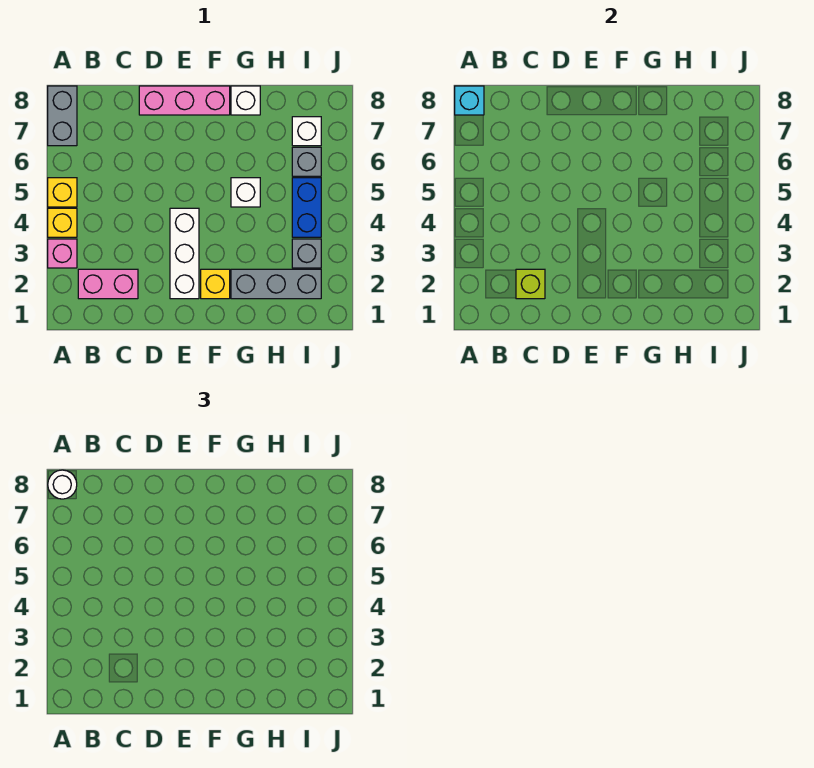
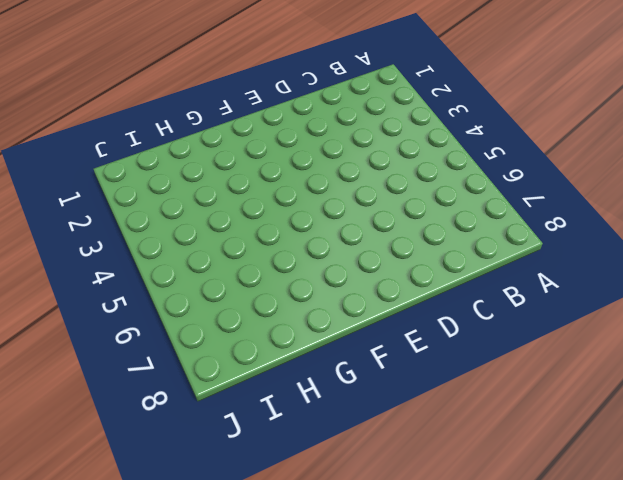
none -> pink brick A3 level 1
none -> yellow brick A4 level 1
none -> yellow brick A5 level 1

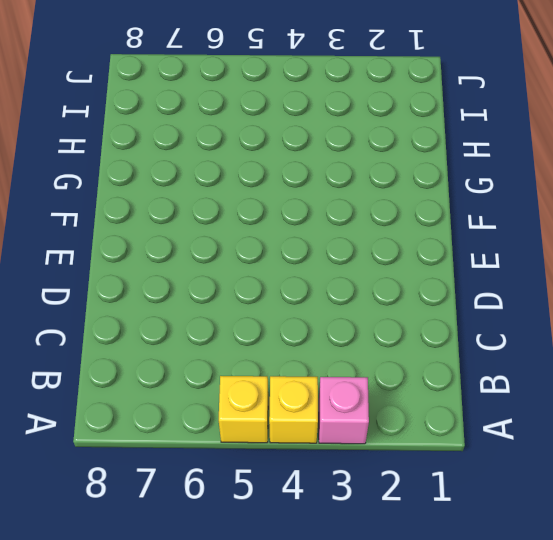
none -> grey brick A7:A8 level 1
none -> pink brick B2:C2 level 1
none -> pink brick D8:F8 level 1

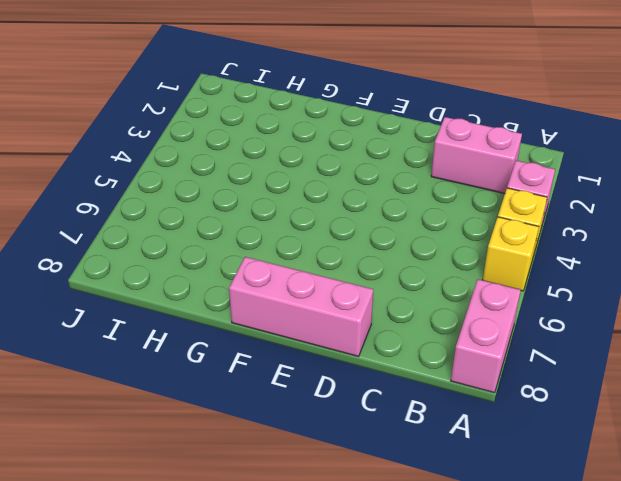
pink brick A7:A8 level 1 -> grey brick A7:A8 level 1
none -> white brick E2:E4 level 1
none -> yellow brick F2 level 1
none -> grey brick G2:I2 level 1

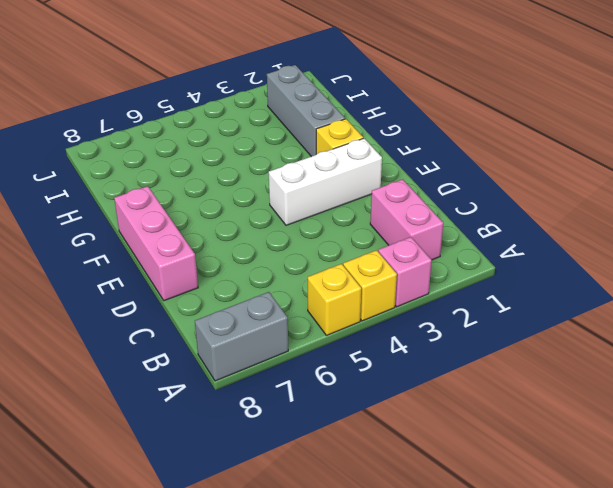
none -> white brick G5 level 1
none -> white brick G8 level 1
none -> grey brick I3 level 1

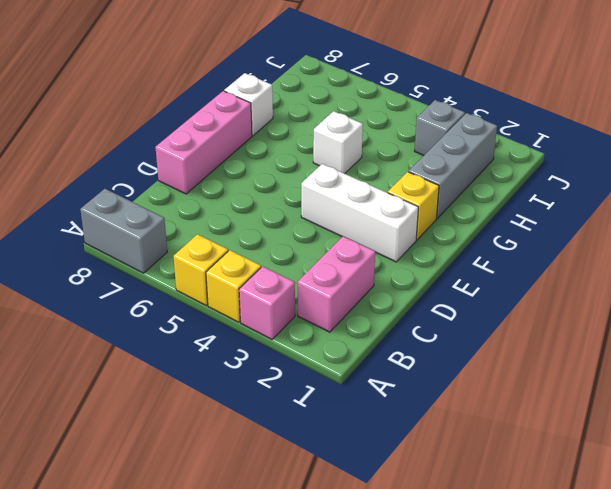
none -> blue brick I4:I5 level 1
none -> grey brick I6 level 1
none -> white brick I7 level 1

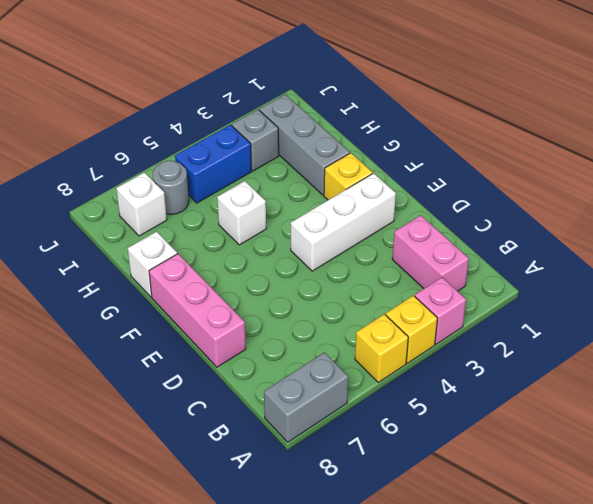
grey round brick I6 level 1 -> grey brick I6 level 1
none -> cyan brick A8 level 2
none -> lime brick C2 level 2
none -> white round brick A8 level 3

